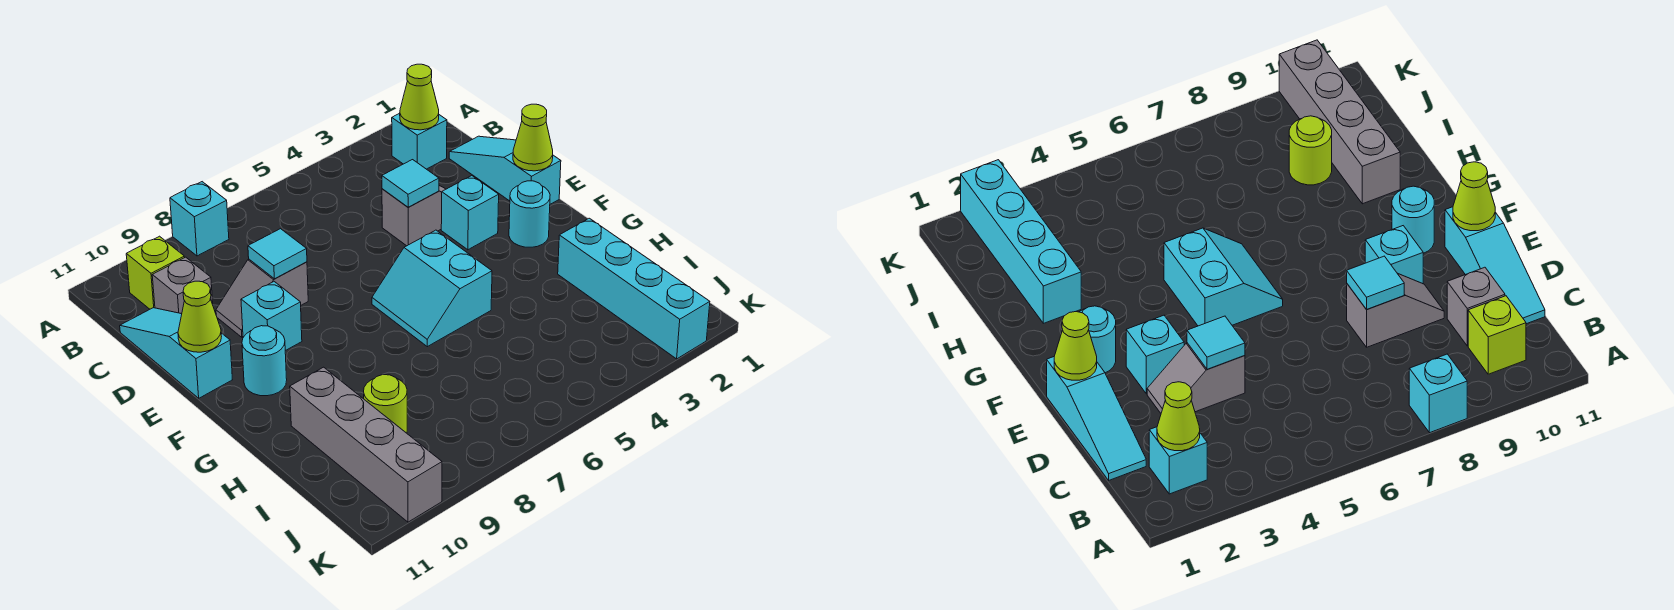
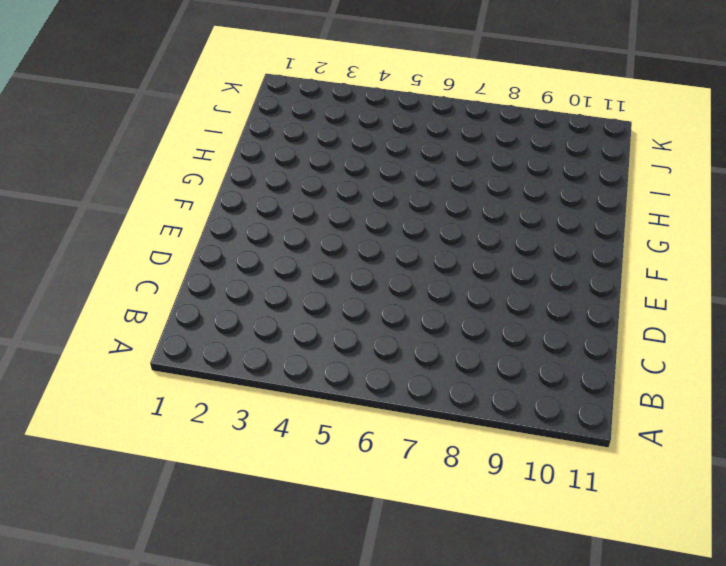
none -> cyan brick A8 level 1
none -> cyan brick B2 level 1
none -> lime brick B10 level 1

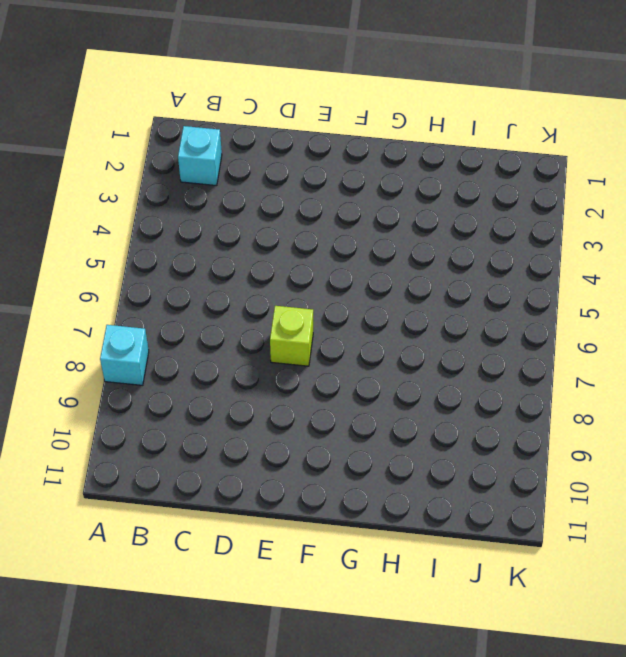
lime brick E7 level 1 -> lime brick B10 level 1
none -> cyan slope C1:E1 level 1 top E
none -> grey brick C10 level 1
none -> cyan slope C11:E11 level 1 top E

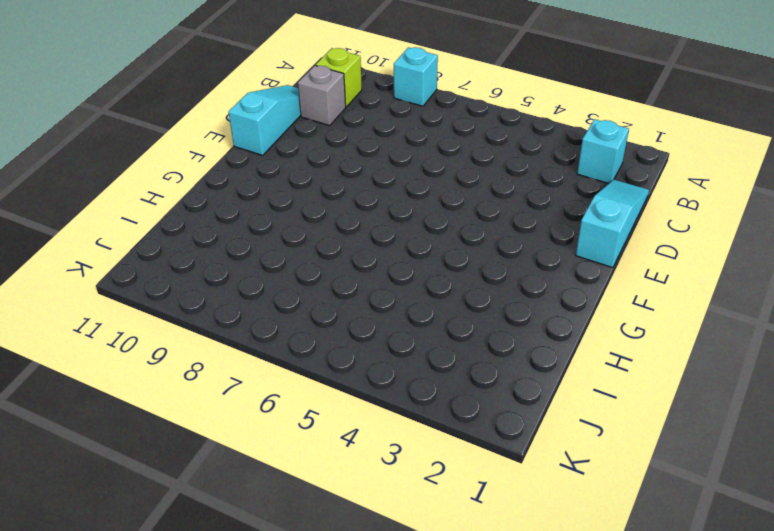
none -> grey slope D3:D4 level 1 top 4
none -> grey slope D8:D9 level 1 top 8
none -> cyan brick E3 level 1

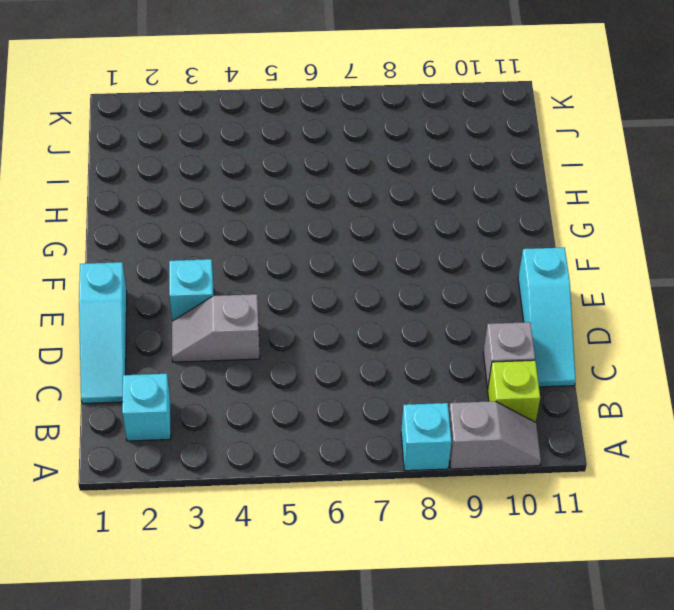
grey slope A9:A10 level 1 top 9 -> grey slope D8:D9 level 1 top 8
none -> cyan brick E9 level 1
none -> cyan round brick F2 level 1
none -> cyan slope F5:G6 level 1 top 5

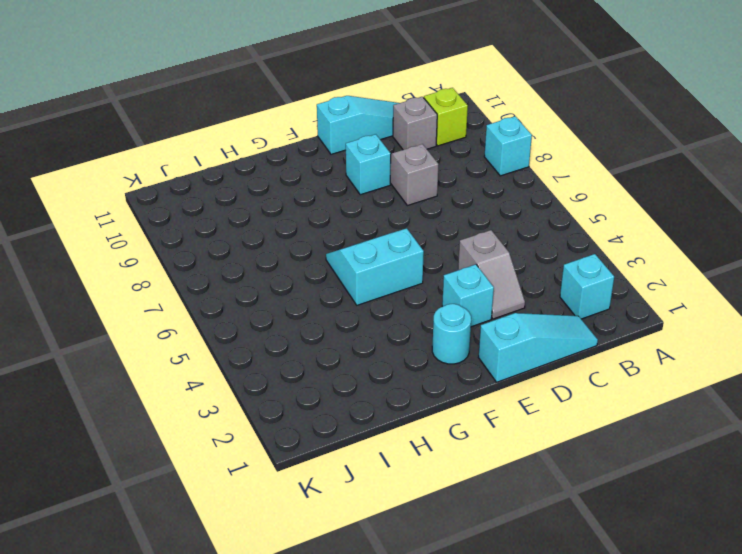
none -> cyan round brick F10 level 1
none -> cyan brick H2:K2 level 1
none -> grey brick H10:K10 level 1

